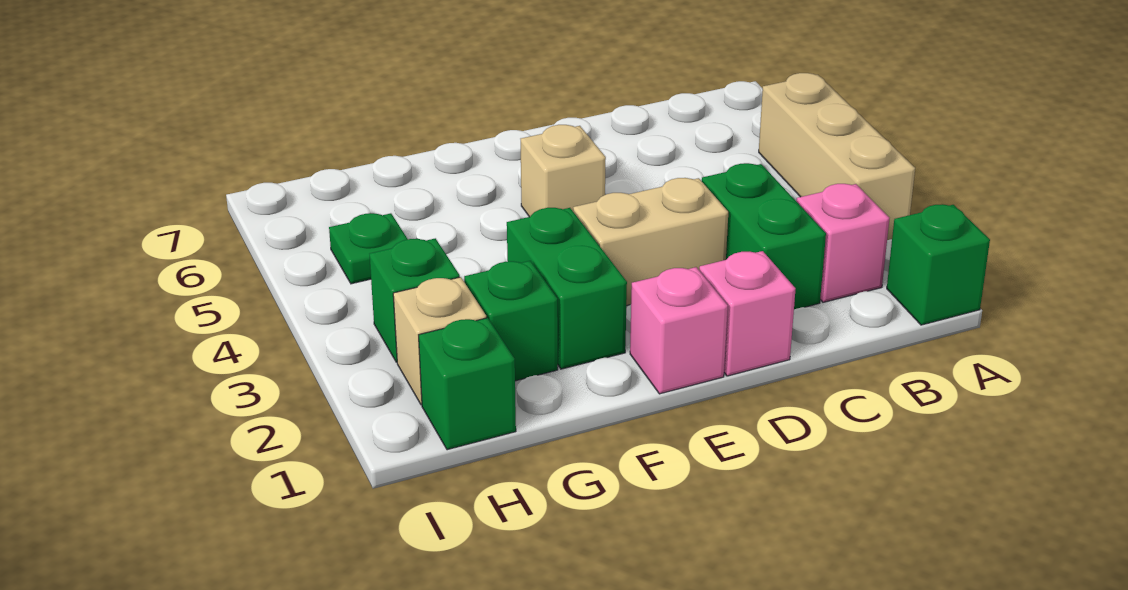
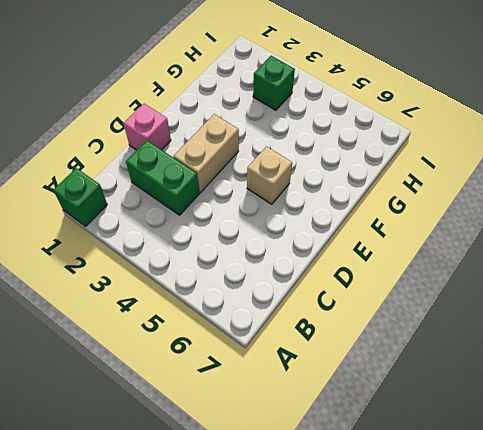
none -> tan brick A3:A5 level 1
none -> pink brick B2 level 1
none -> pink brick E1 level 1

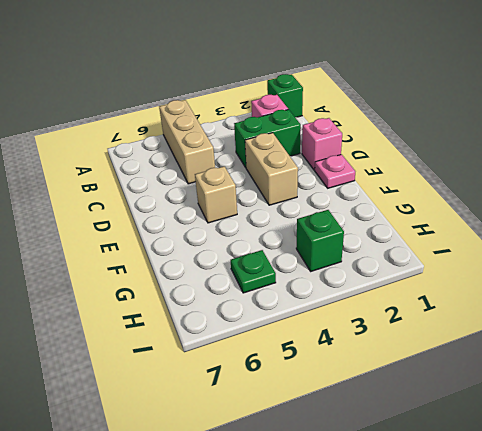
tan brick A5:C5 level 1 -> tan brick A3:A5 level 1
pink plate E1 level 1 -> pink brick E1 level 1
none -> green brick F2:F3 level 1
none -> green brick G2 level 1
none -> green brick H1 level 1

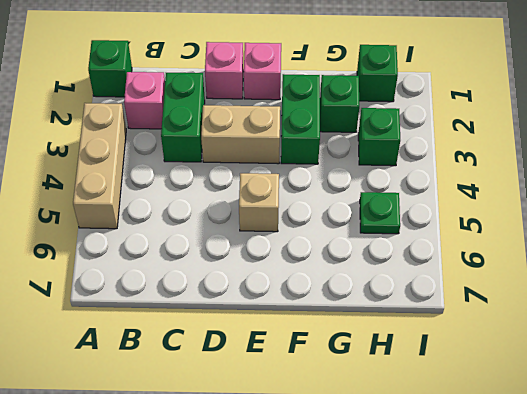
none -> tan brick H2 level 1

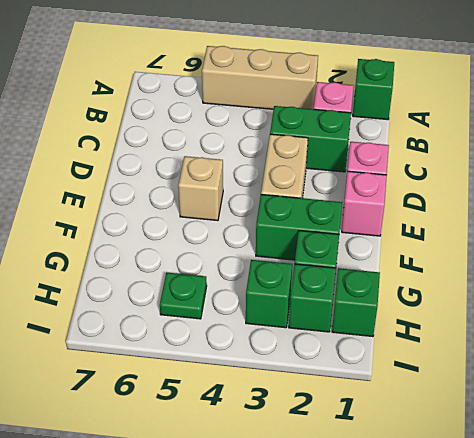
green brick H2 level 1 -> tan brick H2 level 1

